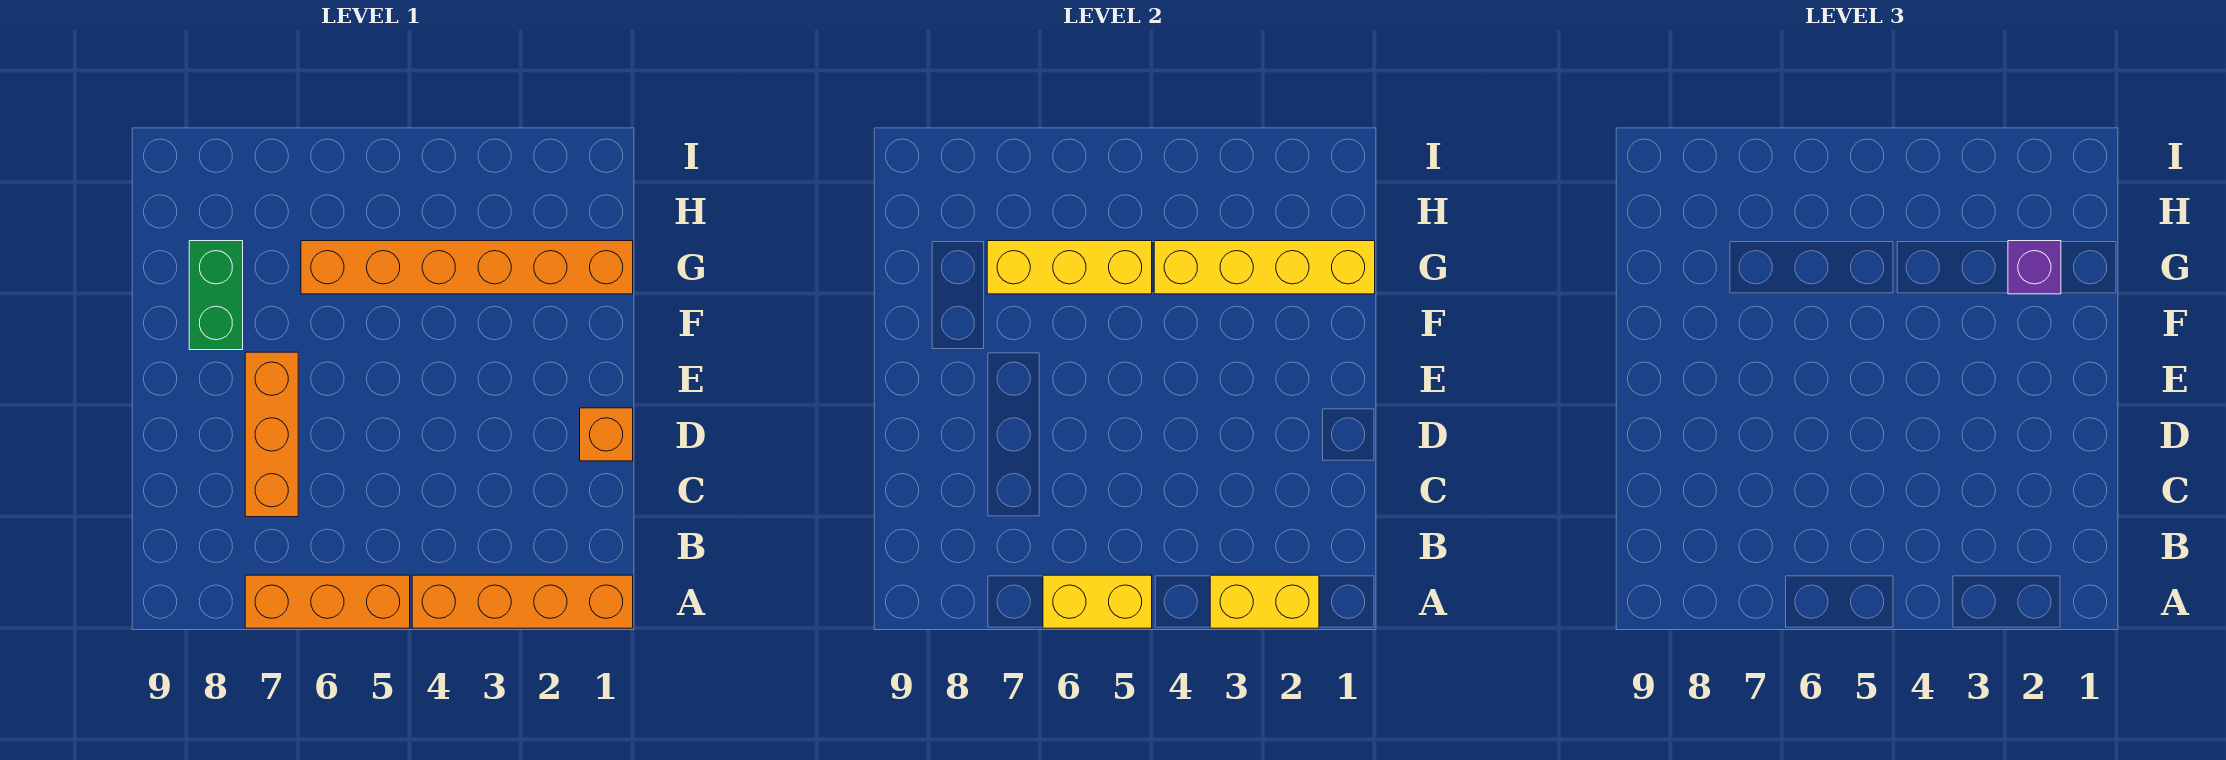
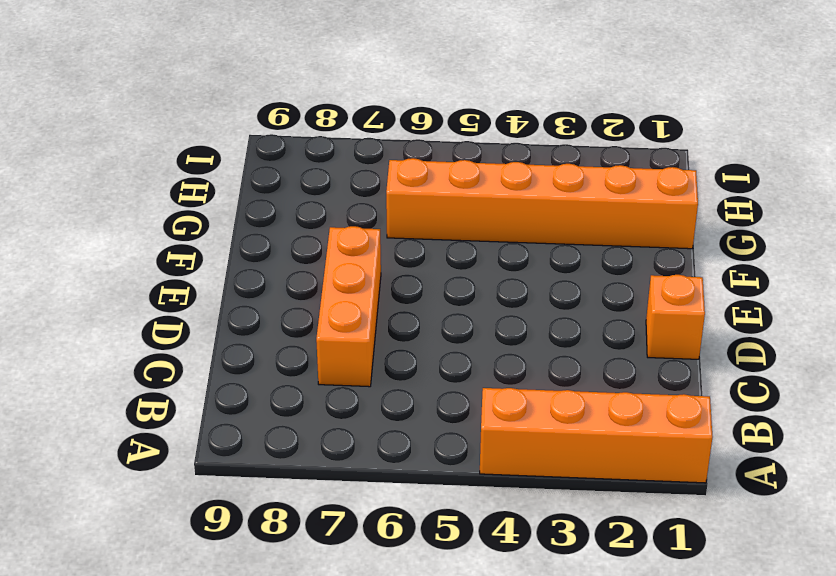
none -> orange brick A5:A7 level 1
none -> green brick F8:G8 level 1

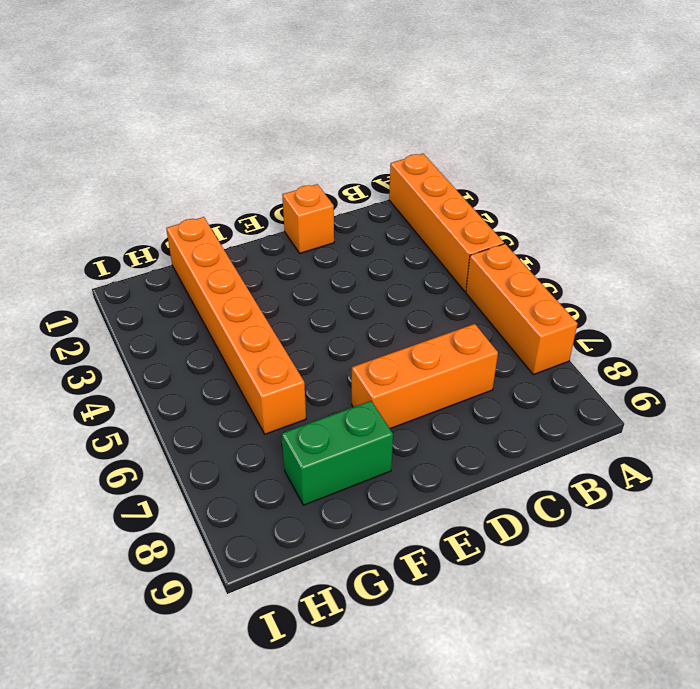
none -> yellow brick A2:A3 level 2
none -> yellow brick A5:A6 level 2

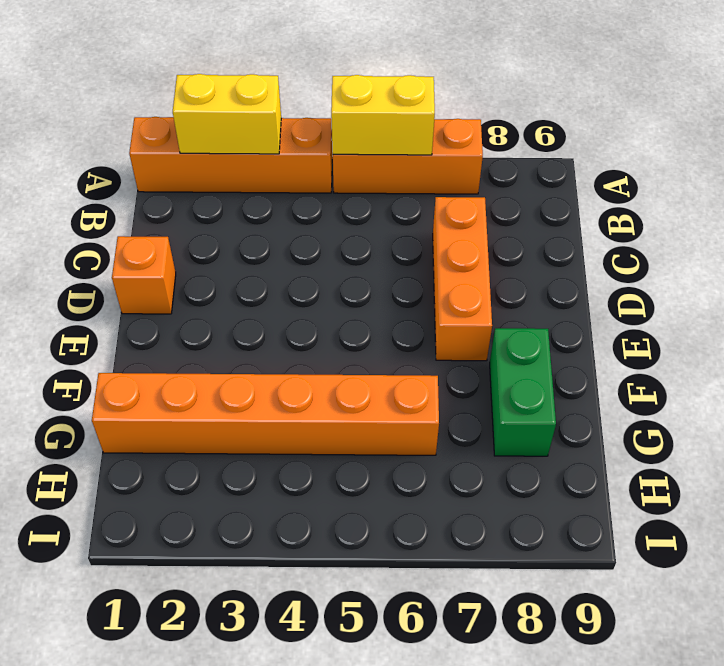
none -> yellow brick G1:G4 level 2
none -> yellow brick G5:G7 level 2

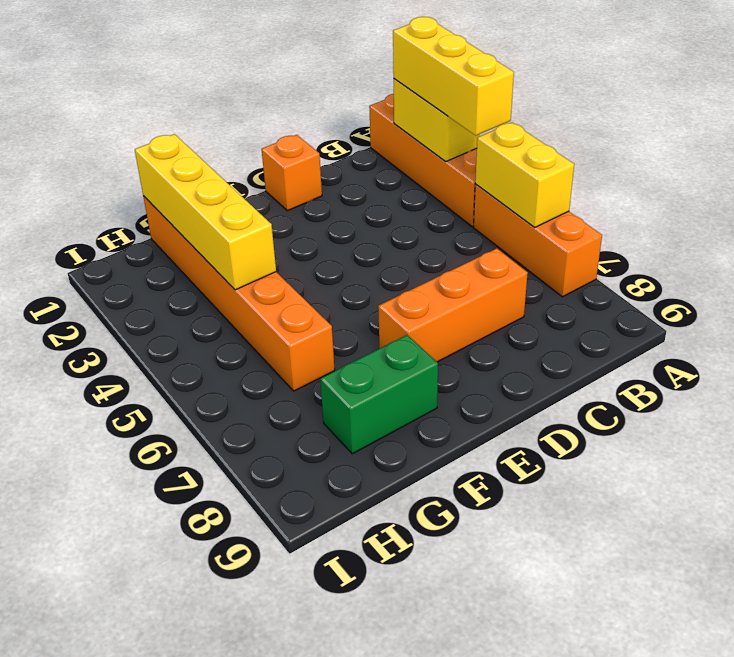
yellow brick A2:A4 level 3 -> yellow brick G5:G7 level 2
none -> purple brick G2 level 3

